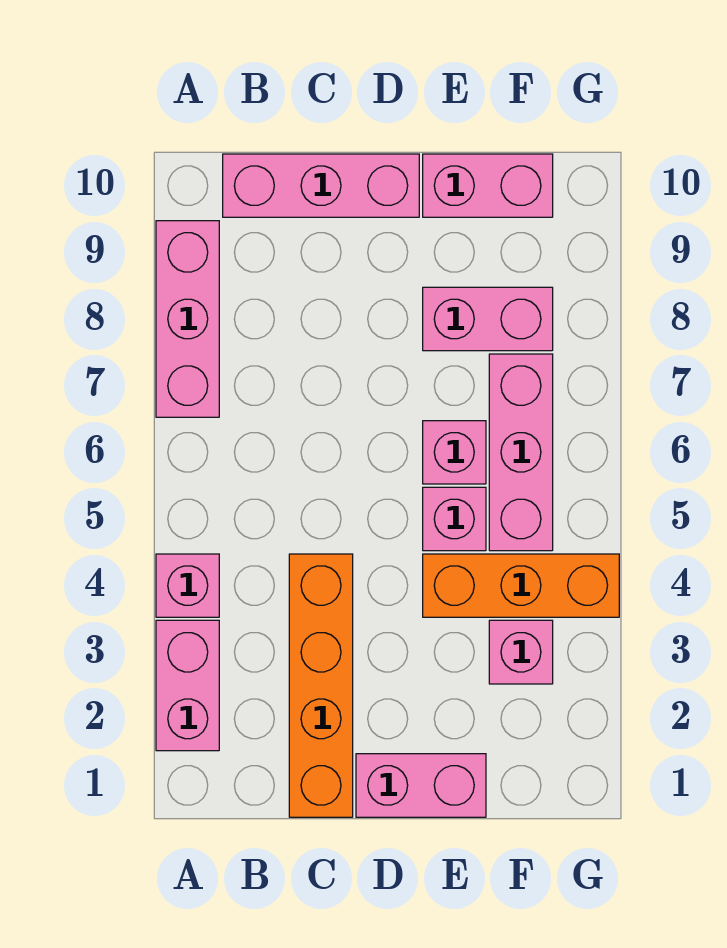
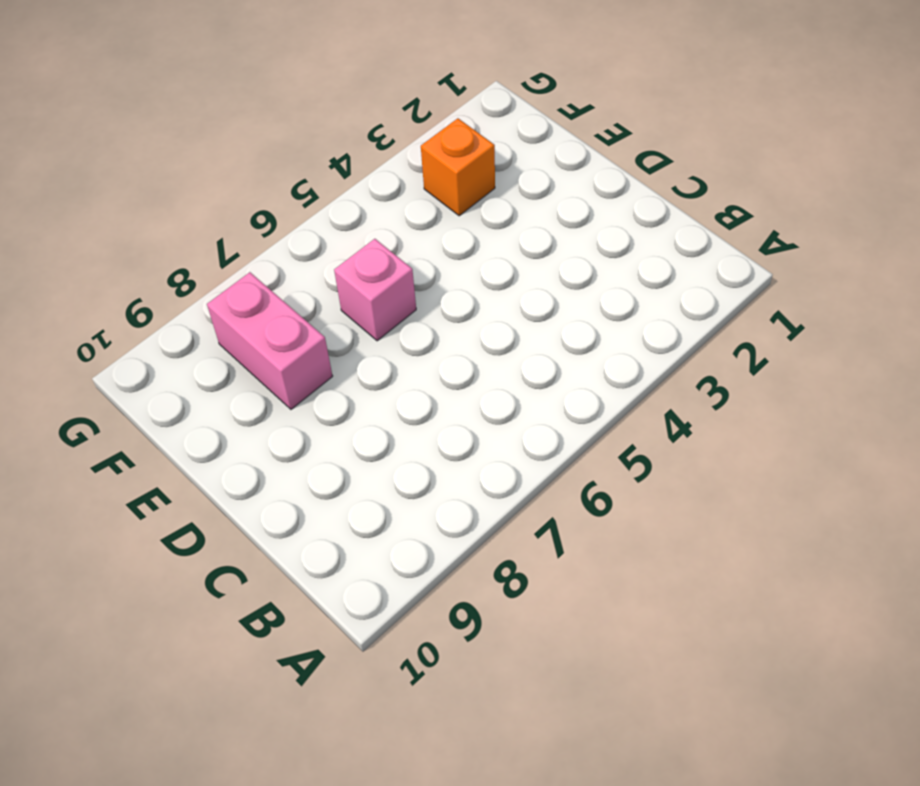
orange brick F3 level 1 -> pink brick F3 level 1
none -> pink brick A2:A3 level 1
none -> pink brick A4 level 1
none -> pink brick A7:A9 level 1

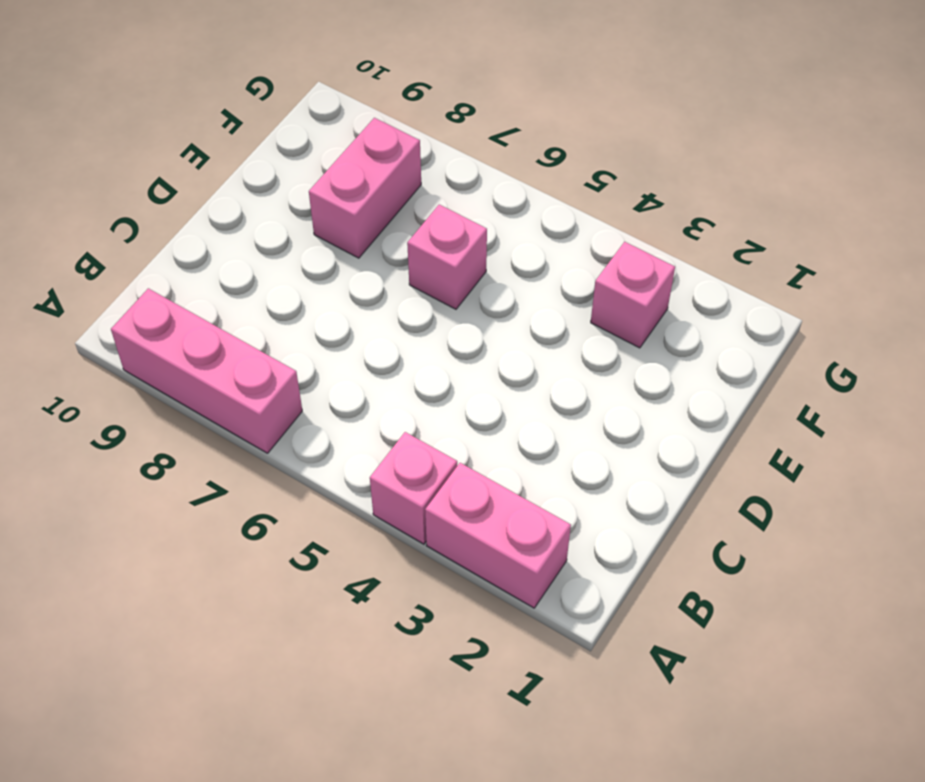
none -> pink brick B10:D10 level 1
none -> orange brick C1:C4 level 1
none -> pink brick D1:E1 level 1

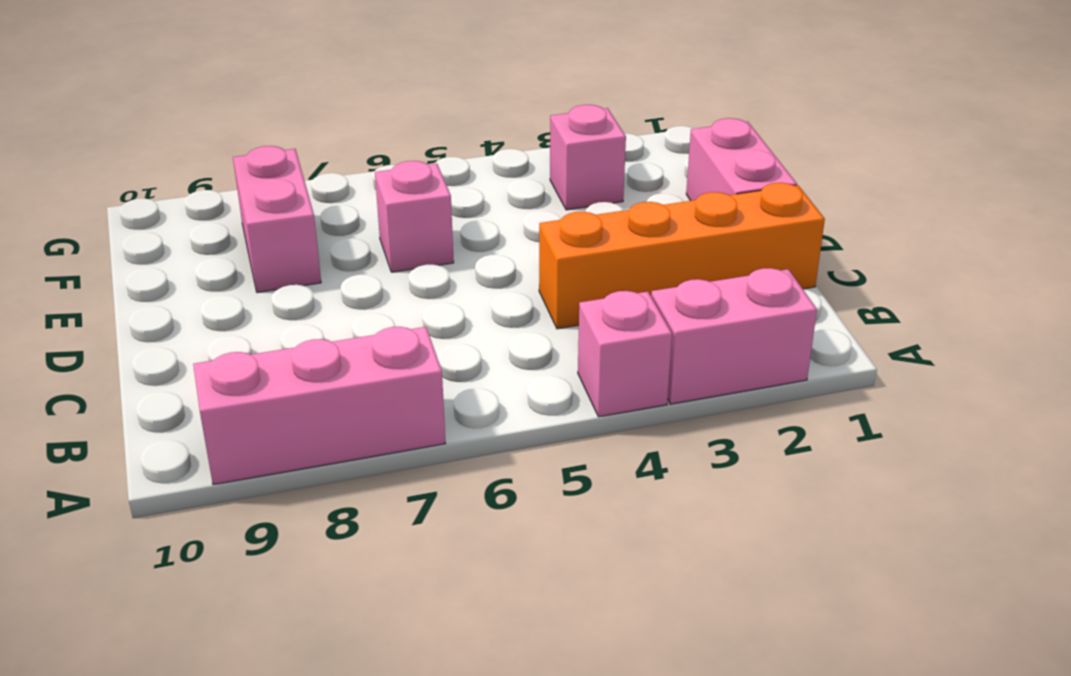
none -> pink brick B10:D10 level 1
none -> orange brick E4:G4 level 1
none -> pink brick E5 level 1

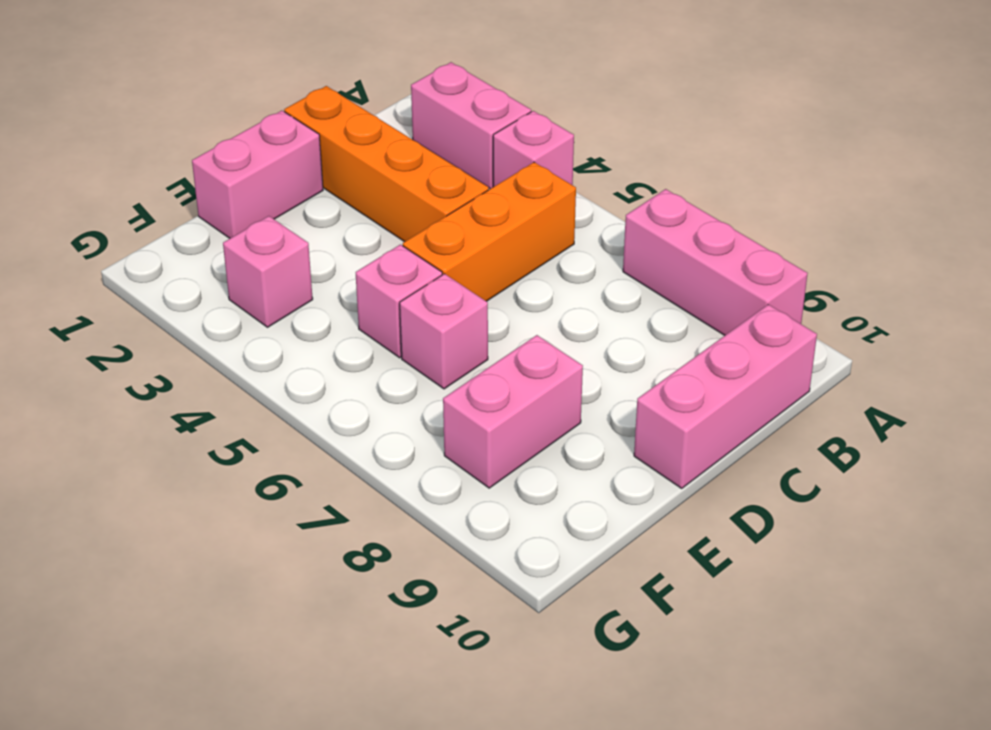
orange brick B5:D5 level 1 -> orange brick E4:G4 level 1
none -> pink brick E10:F10 level 1
none -> pink brick F5:F7 level 1

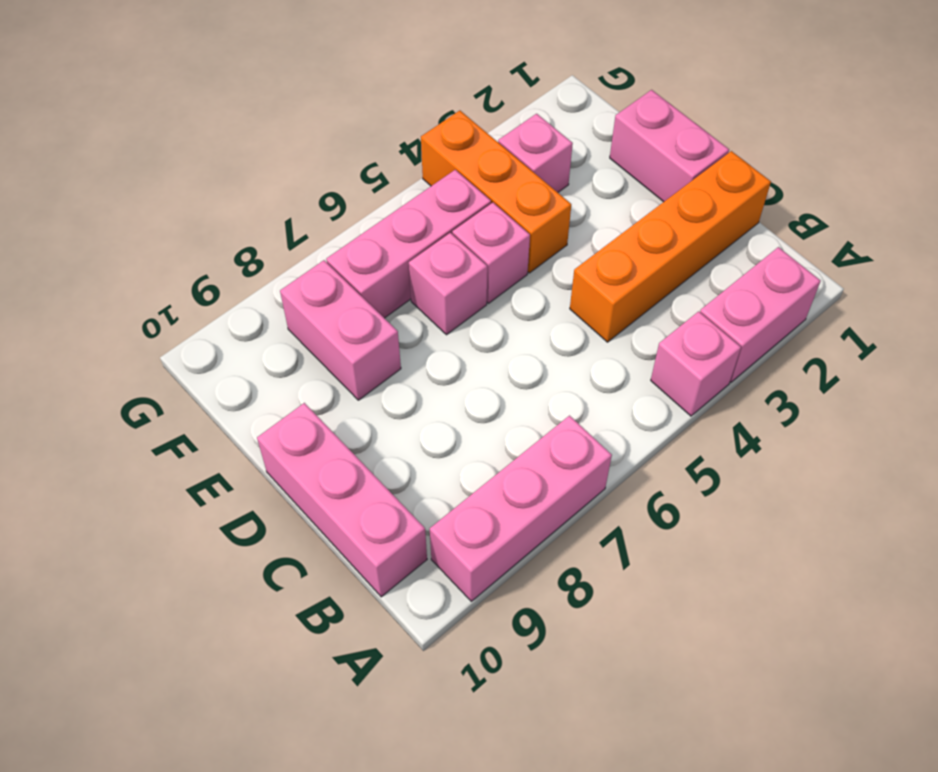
none -> pink brick E10:F10 level 1

